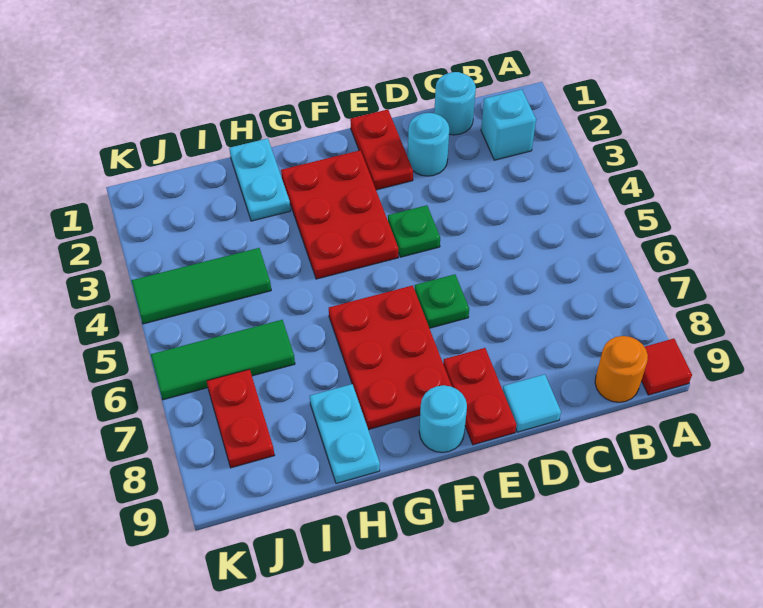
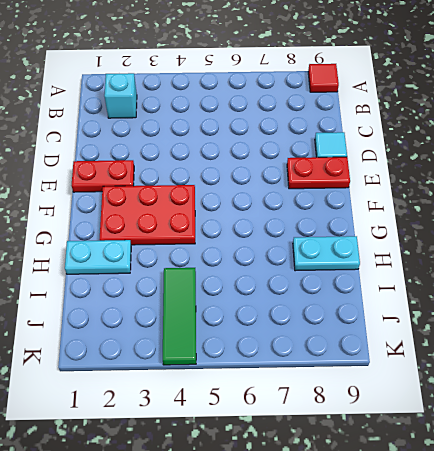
none -> orange round brick B9 level 1
none -> cyan round brick C1 level 1
none -> cyan round brick D2 level 1

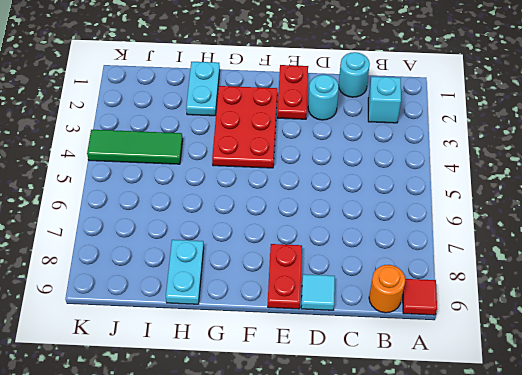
none -> green plate E4 level 1
none -> green plate E6 level 1
none -> red plate F6:G8 level 1

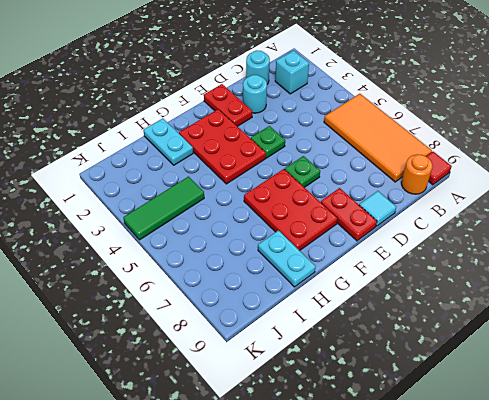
orange tile A5:B8 level 1 -> none
none -> cyan round brick F9 level 1
none -> green tile I6:K6 level 1
none -> red plate J7:J8 level 1

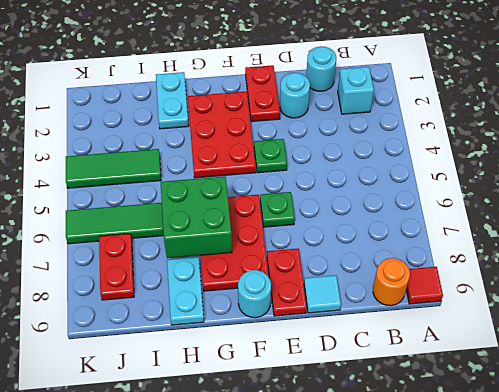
green brick G6:H7 level 2 -> none

